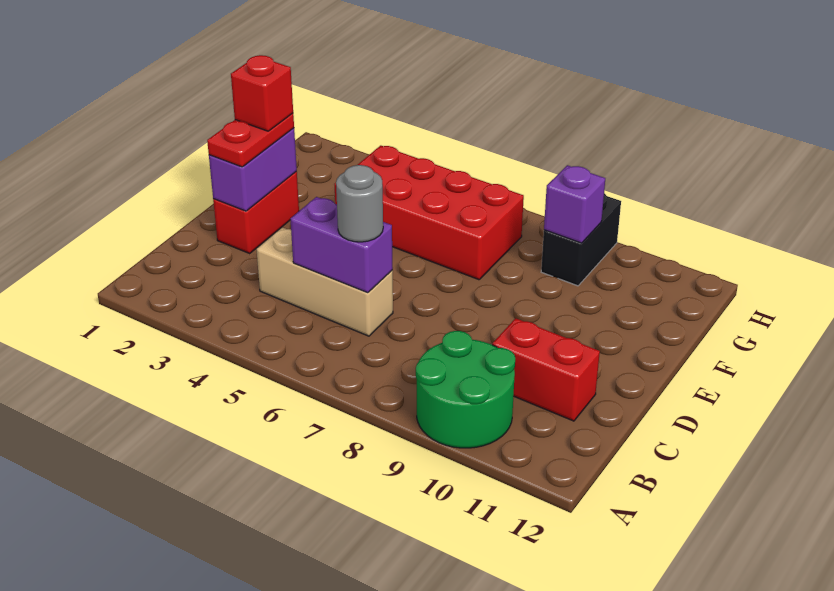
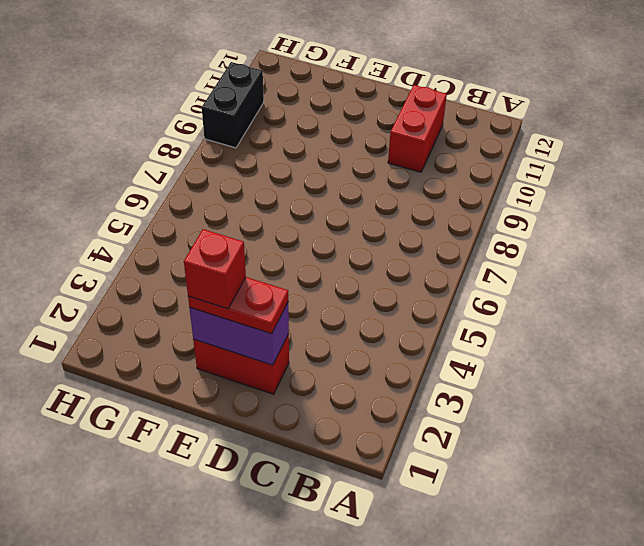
black brick H9:H10 level 1 -> black brick G9:H9 level 1
none -> green round brick A9:B10 level 1
none -> tan brick C4:C6 level 1
none -> red brick F4:G7 level 1

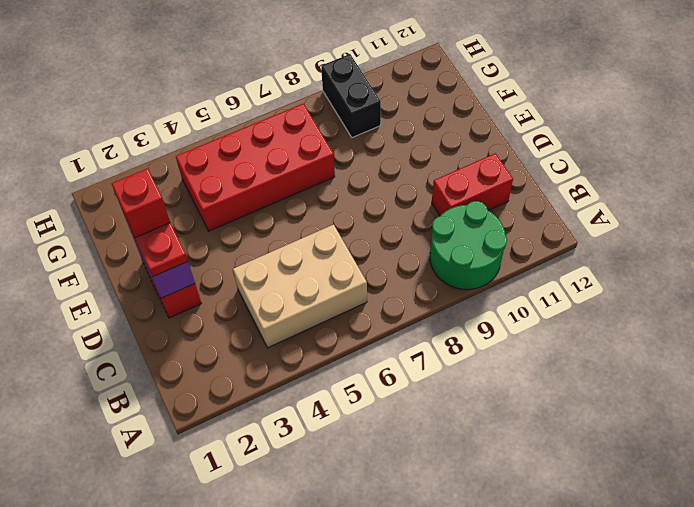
tan brick B4:C6 level 1 -> tan brick C4:C6 level 1
none -> purple brick C5:C6 level 2
none -> purple brick G9 level 2
none -> grey round brick C6 level 3

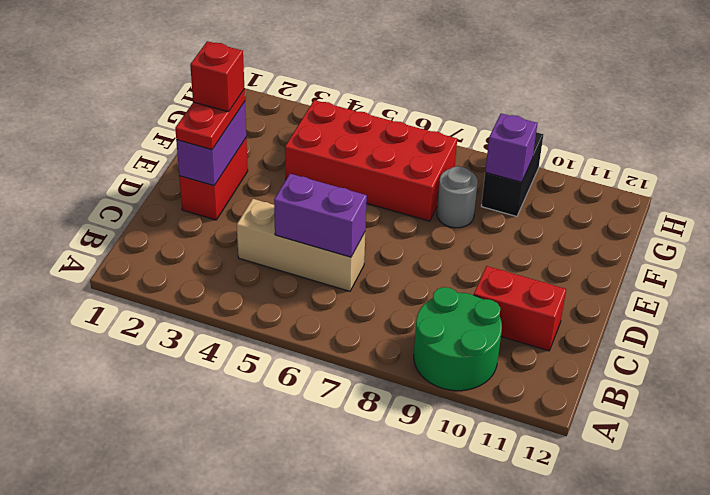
grey round brick F8 level 1 -> grey round brick C6 level 3

